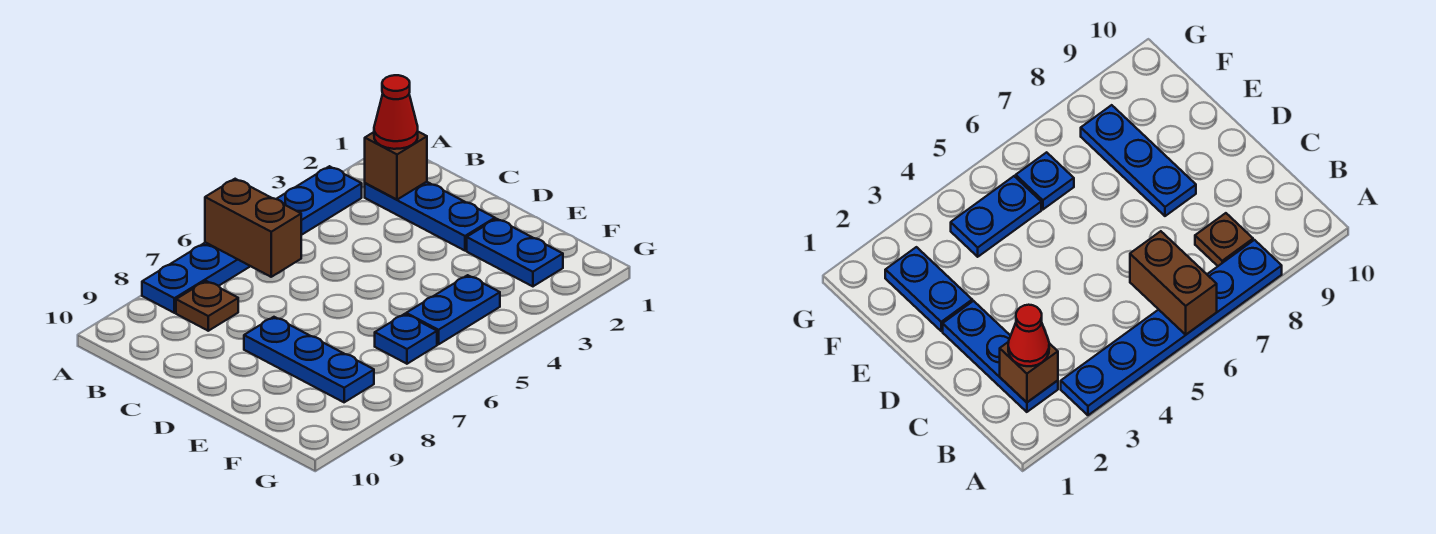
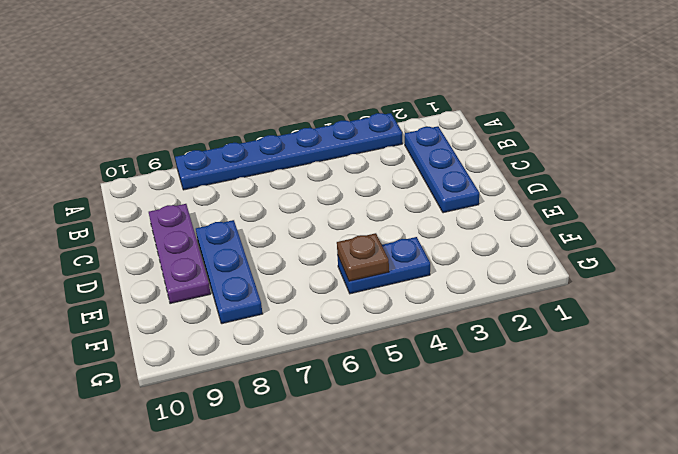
purple plate C9:E9 level 1 -> none
brown plate F5 level 2 -> brown plate B8 level 1
none -> blue plate E2:F2 level 1
none -> blue plate F6 level 1

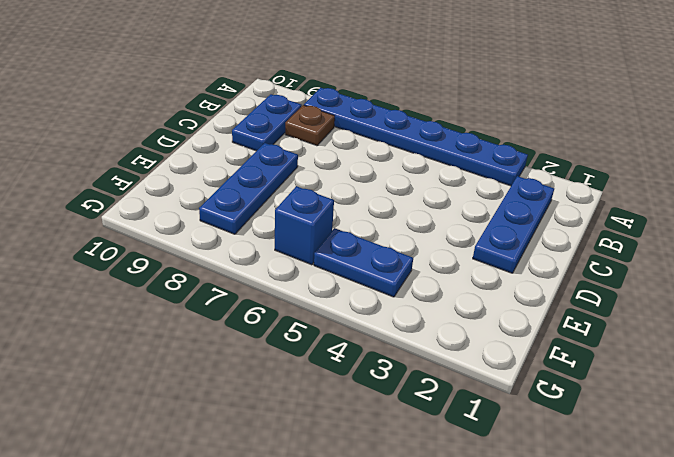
blue plate B9:C9 level 1 -> blue plate E2:F2 level 1
blue brick F6 level 1 -> blue plate F6 level 1
none -> brown brick A6:B6 level 2
none -> brown brick B2 level 2

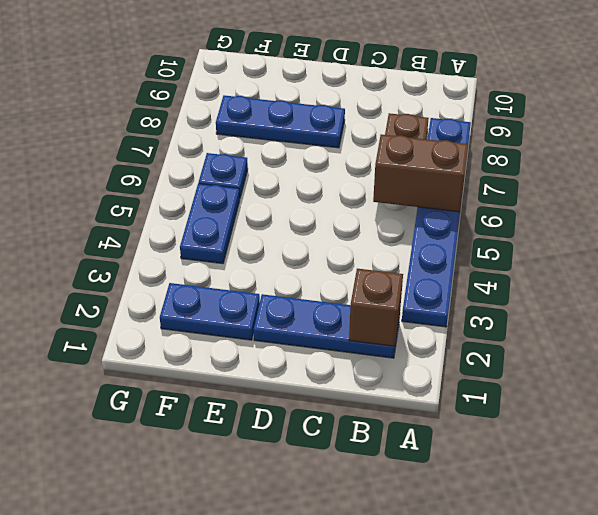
none -> red cone B2 level 3

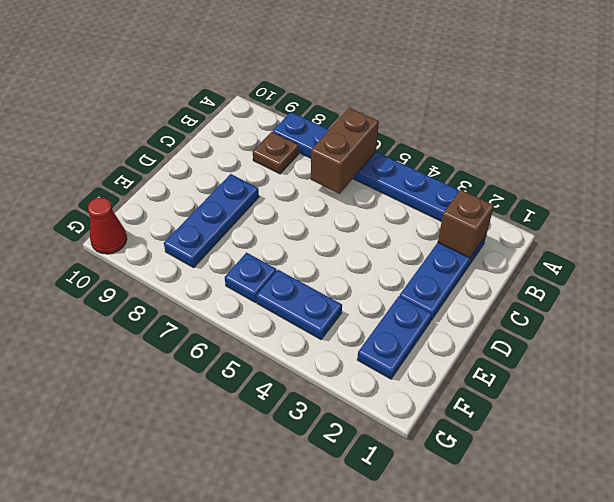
red cone G10 level 1 -> red cone B2 level 3

